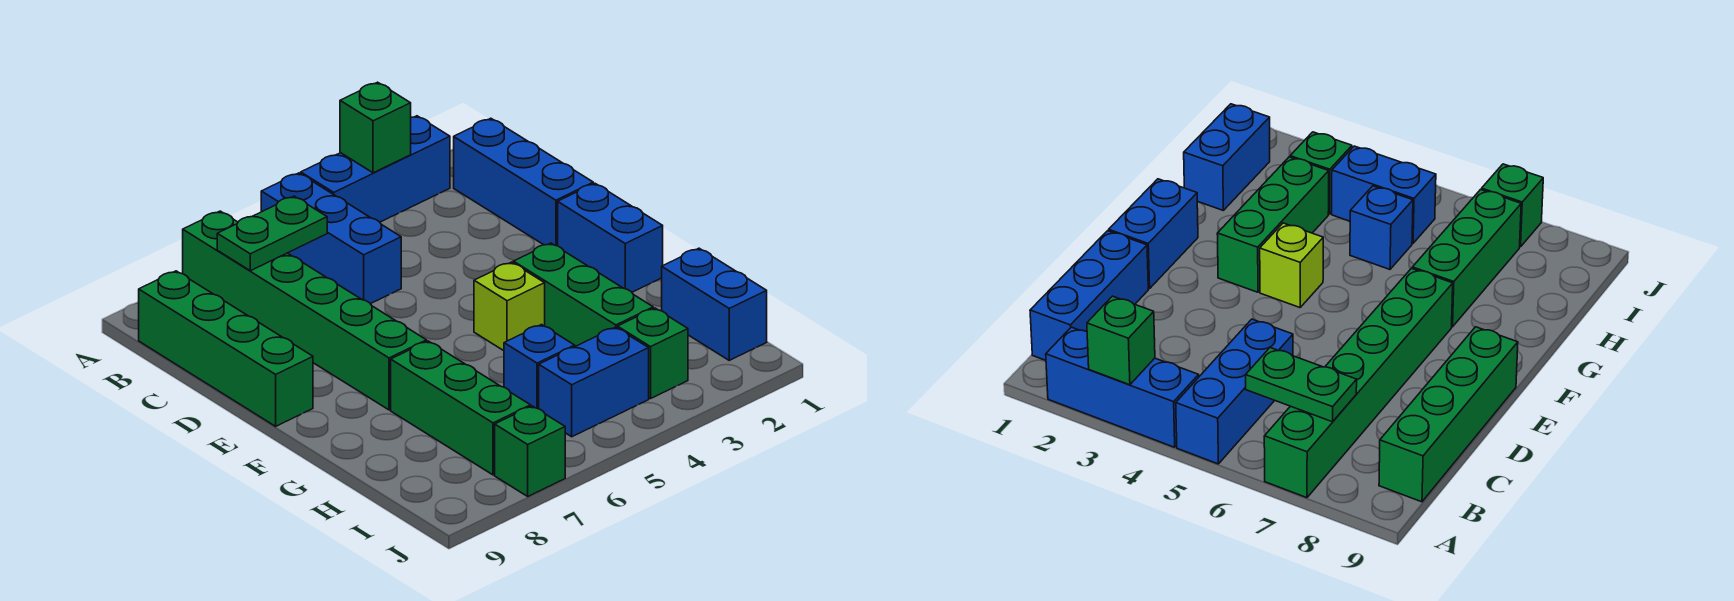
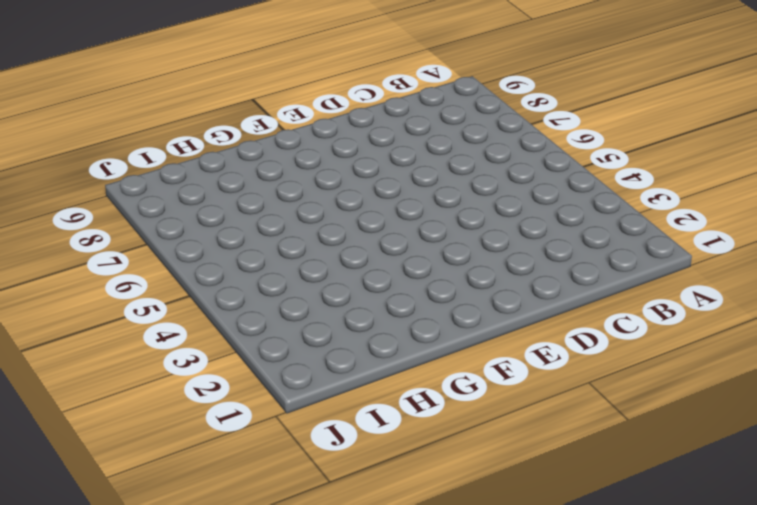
none -> blue brick A2:A4 level 1
none -> blue brick A5:C5 level 1
none -> green brick A7:F7 level 1

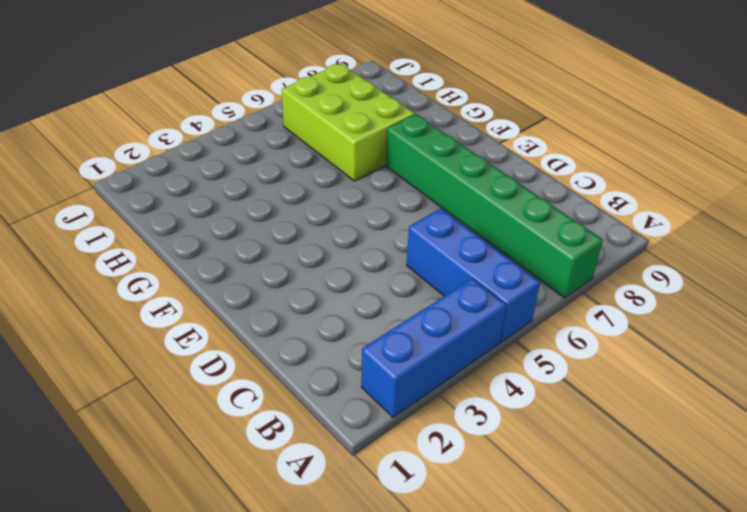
lime brick G6:I7 level 1 -> green brick G7:I7 level 1
none -> blue brick B1:D1 level 1
none -> green brick B9:E9 level 1
none -> blue brick E1:F1 level 1

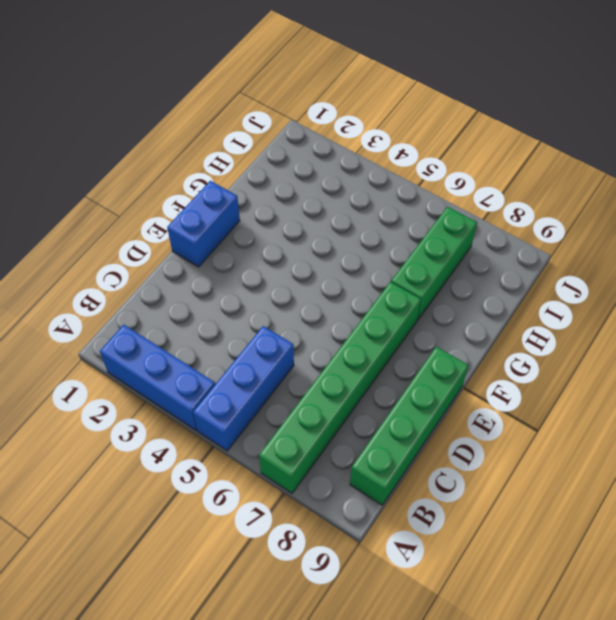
none -> blue brick B1:D1 level 1
none -> green brick F3:H3 level 1
none -> lime brick F4 level 1

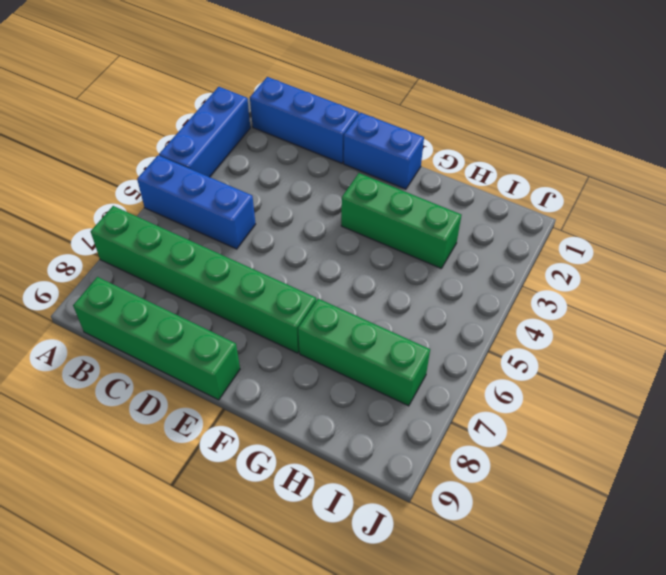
none -> lime brick F4 level 1
none -> blue brick H1:I1 level 1
none -> blue brick H5 level 1

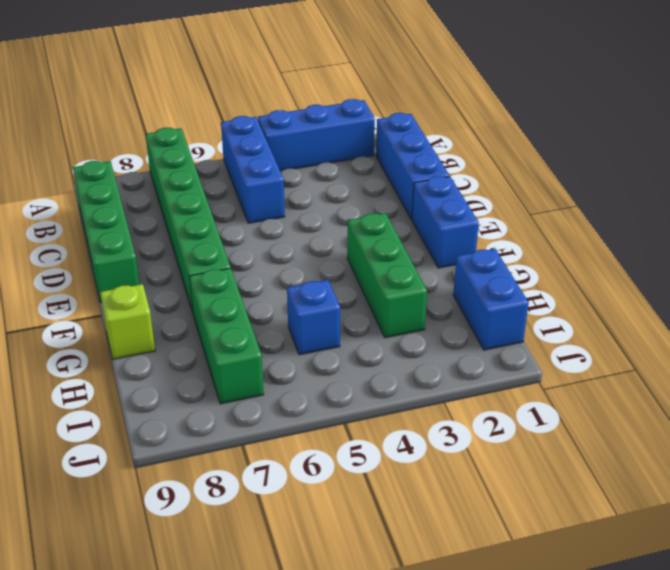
lime brick G9 level 1 -> lime brick F4 level 1
none -> green brick I3 level 1
none -> blue brick I4:I5 level 1
none -> green brick J7 level 1

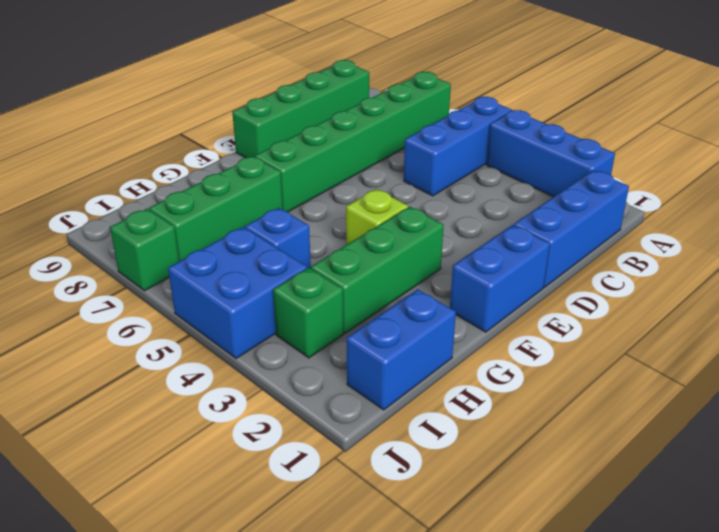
blue brick I4:J5 level 1 -> blue brick I4:I5 level 1
none -> green brick A3 level 2
none -> green plate B6:B7 level 2

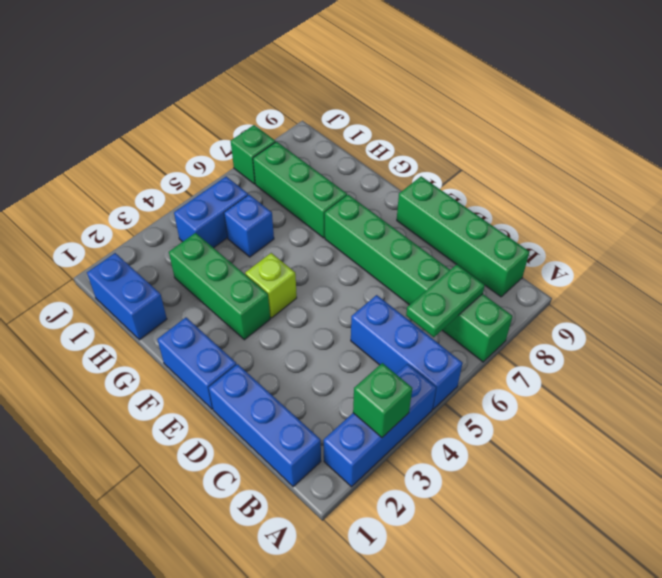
none -> green brick I3 level 1

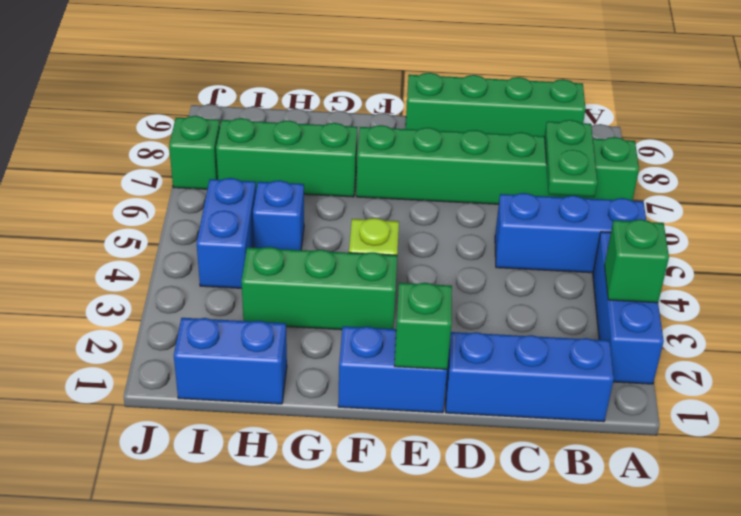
green brick E1 level 2 -> green brick I3 level 1

